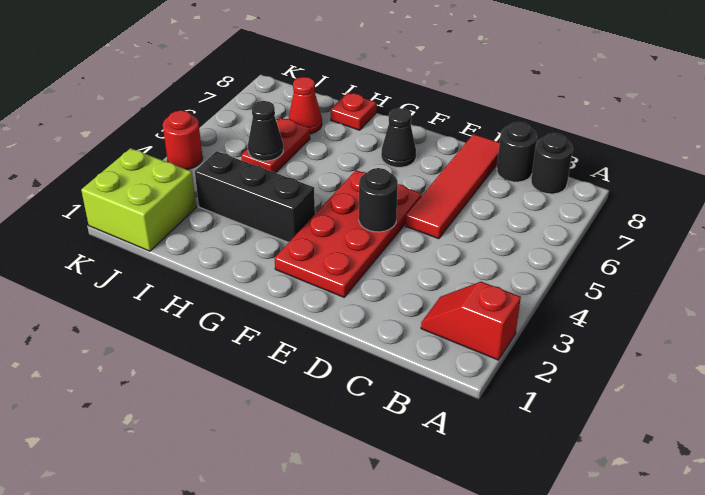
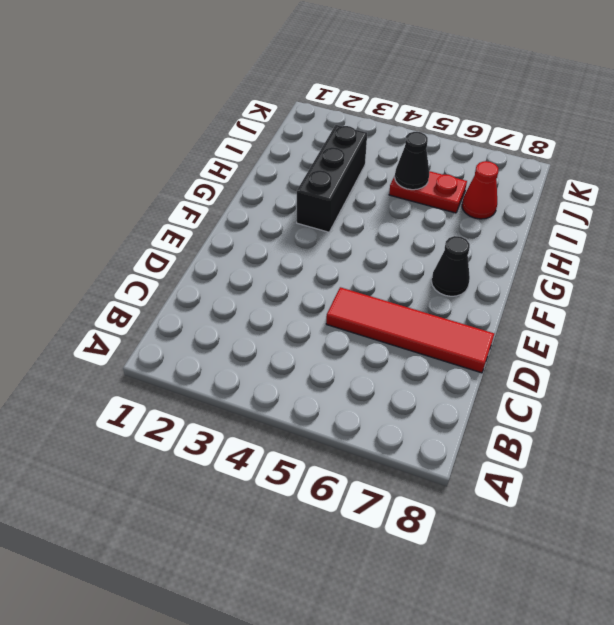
none -> red slope A2:B2 level 1 top A
none -> black round brick B8 level 1
none -> black round brick C8 level 1

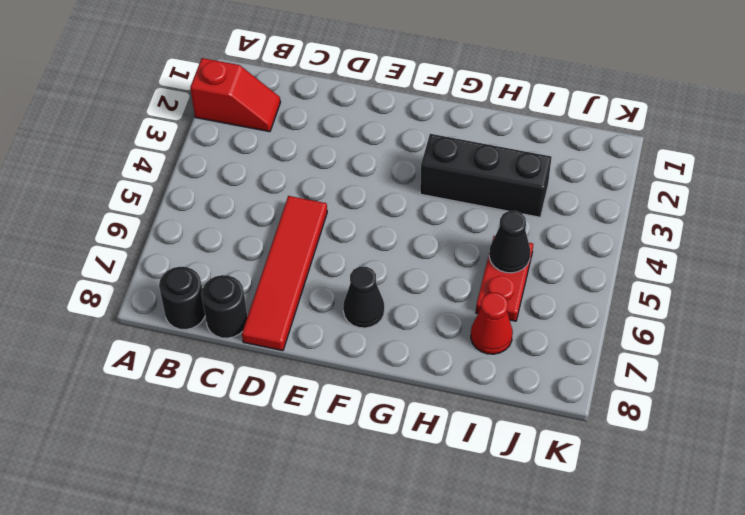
none -> red plate E2:F5 level 1
none -> red plate H8 level 1
none -> lime brick J1:K2 level 1

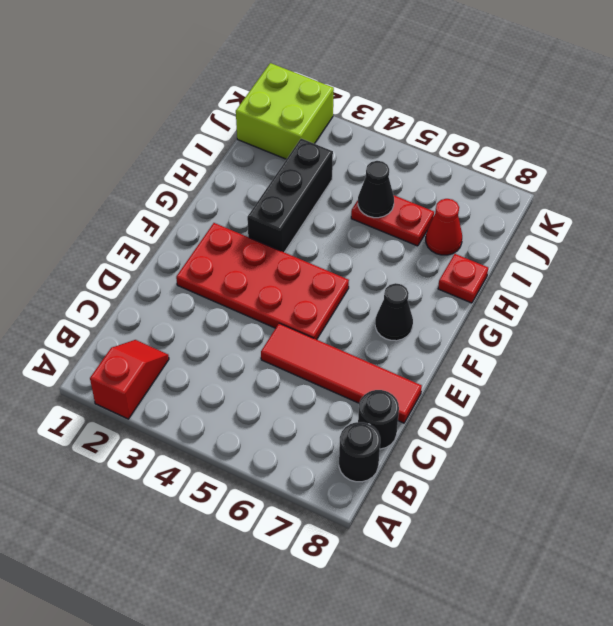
none -> red round brick K4 level 1
none -> black round brick E4 level 2

